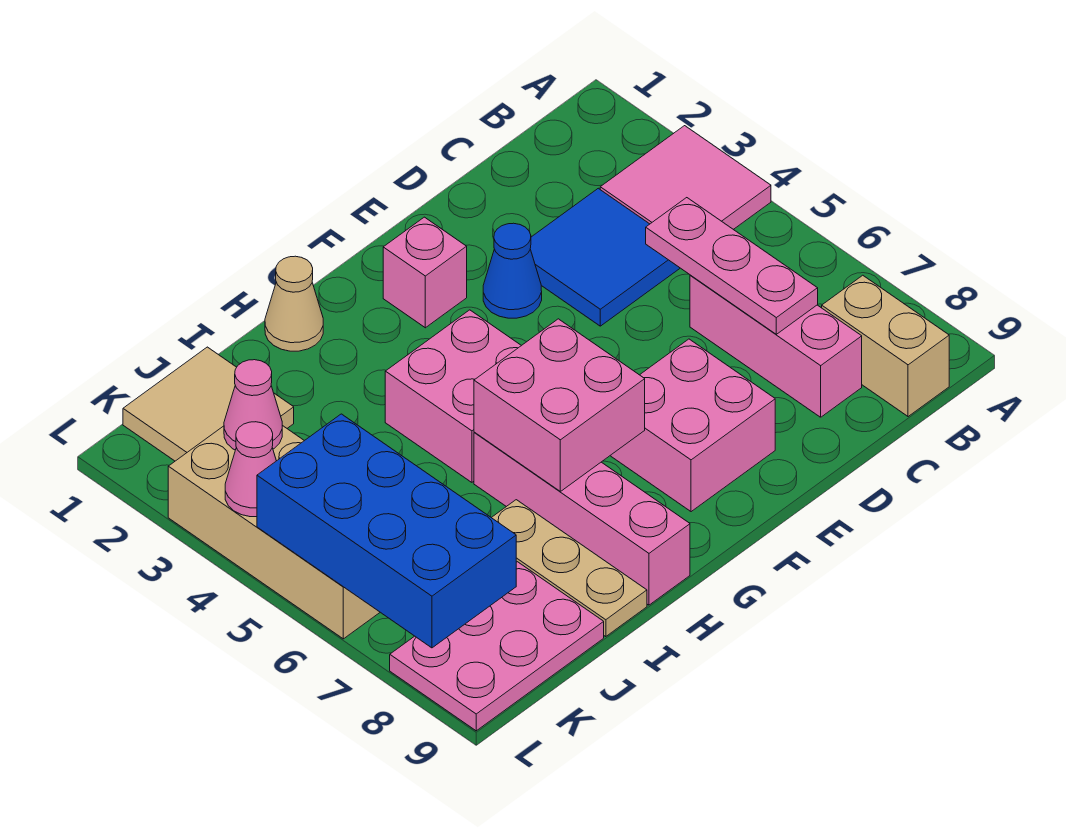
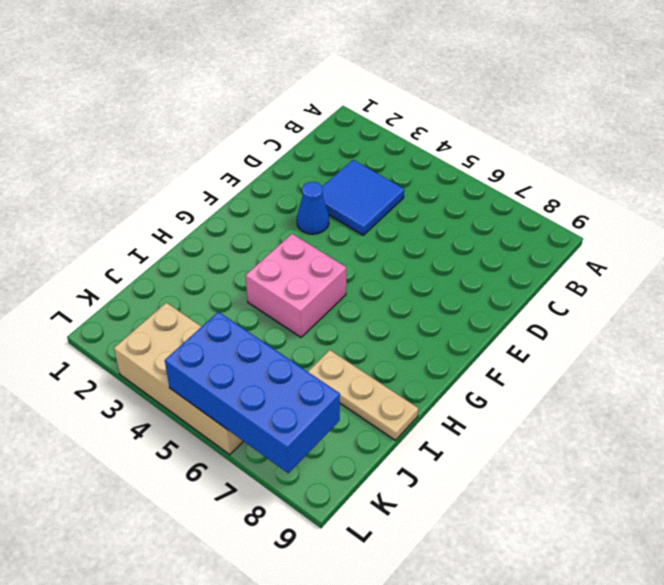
none -> pink tile A3:B4 level 1
none -> tan brick B8:B9 level 1
none -> pink brick C6:C8 level 1

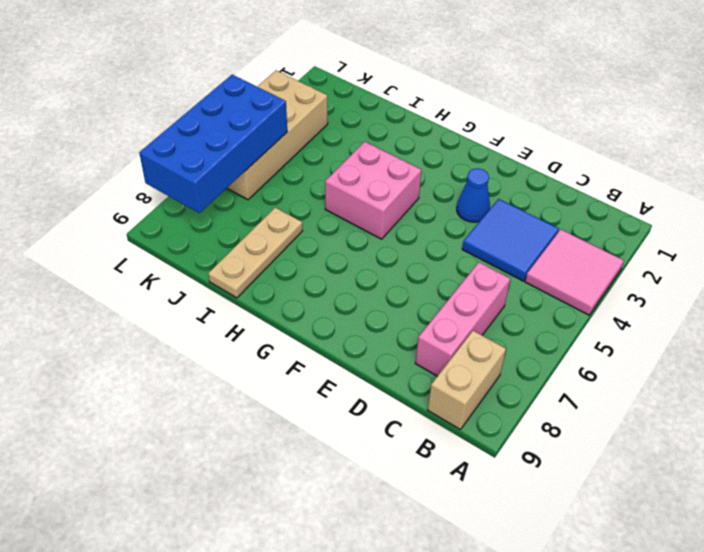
none -> pink brick E7:F8 level 1
none -> pink brick F2 level 1
none -> tan cone H1 level 1

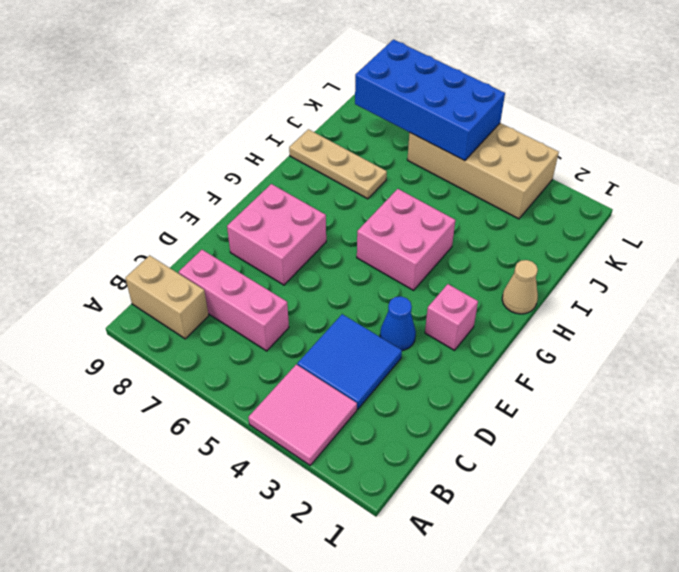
none -> pink brick H6:H9 level 1
none -> tan tile J1:K2 level 1
none -> pink plate J8:L9 level 1

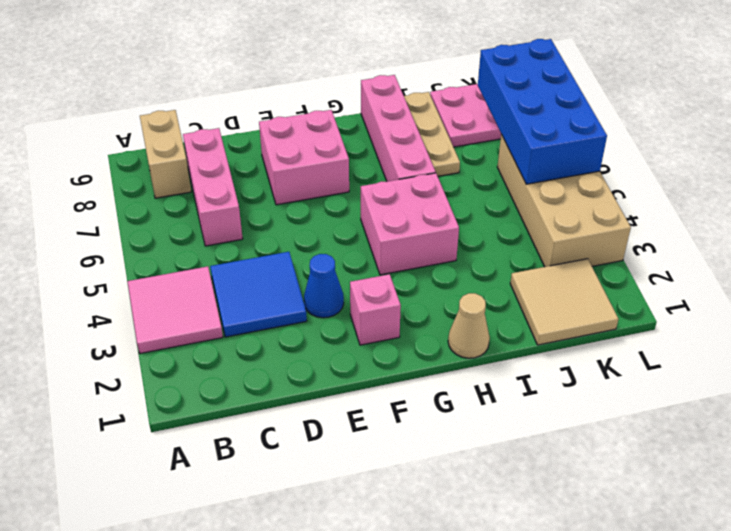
none -> pink plate C5:C7 level 2
none -> pink brick G6:H7 level 2
none -> pink cone K3 level 2

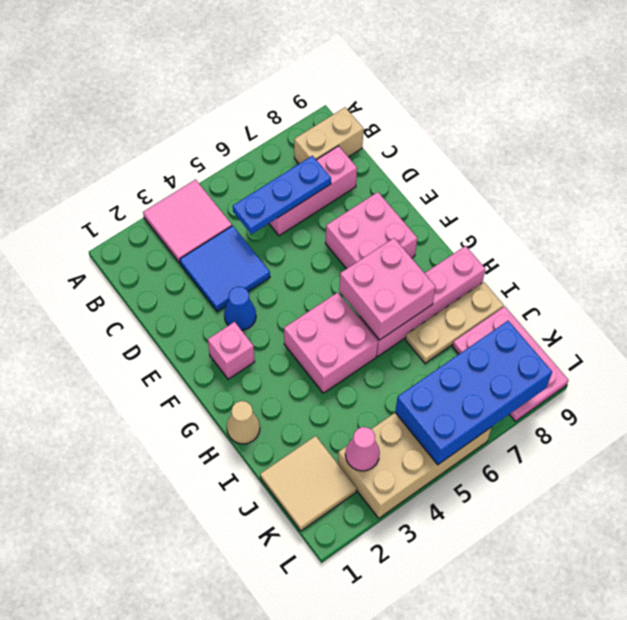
blue plate C5:C7 level 2 -> pink plate C5:C7 level 2
none -> pink cone L4 level 2

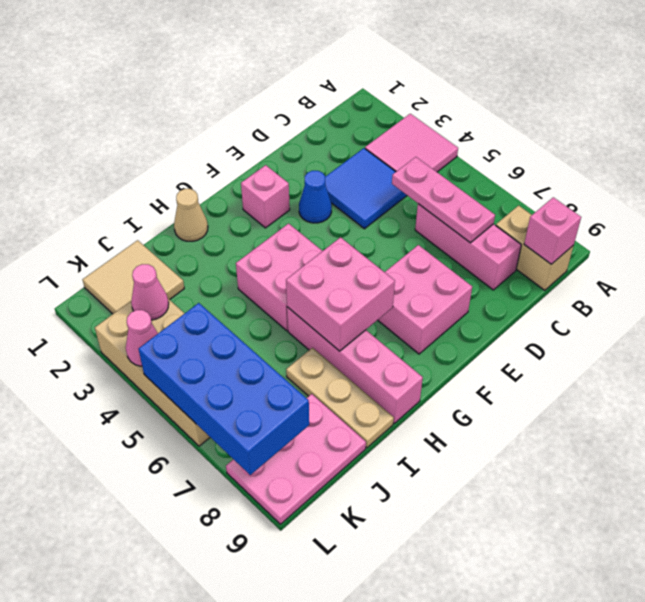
pink brick B9 level 2 -> none

